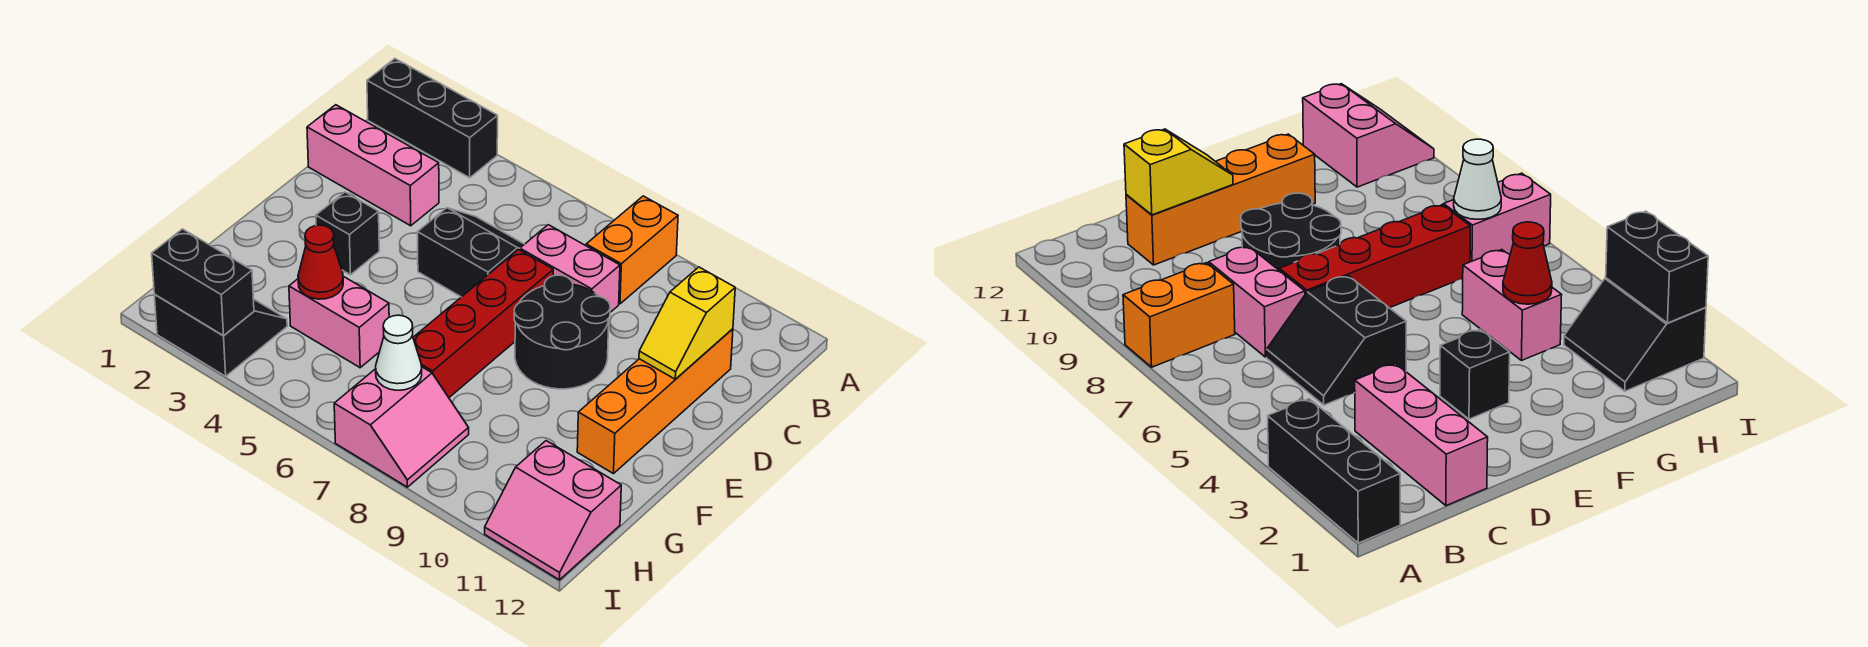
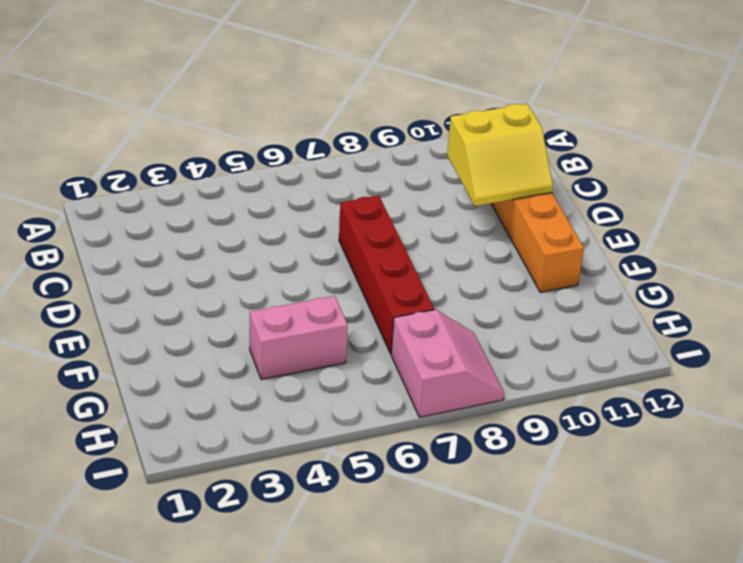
yellow slope C10:D11 level 2 top C -> yellow slope C11:D11 level 2 top C
none -> black brick A1:A3 level 1
none -> orange brick A8:B8 level 1
none -> pink brick C1:C3 level 1

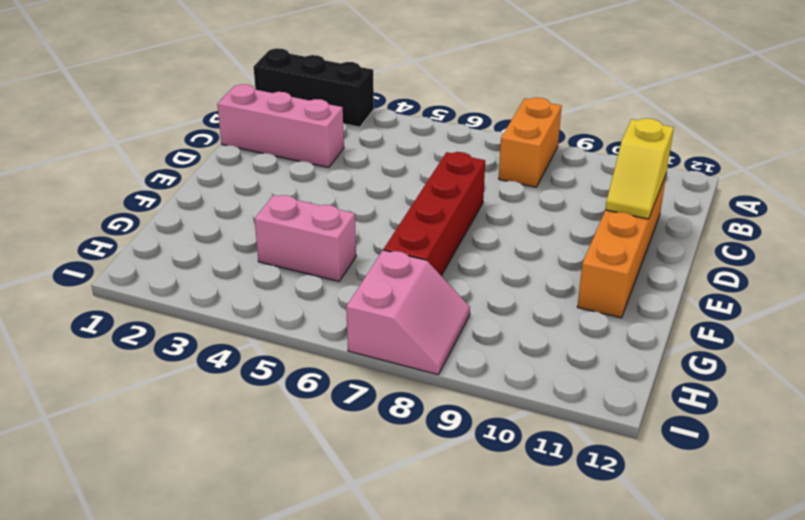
none -> black slope C5:D6 level 1 top D
none -> pink brick C7:C8 level 1
none -> black round brick D8:E9 level 1

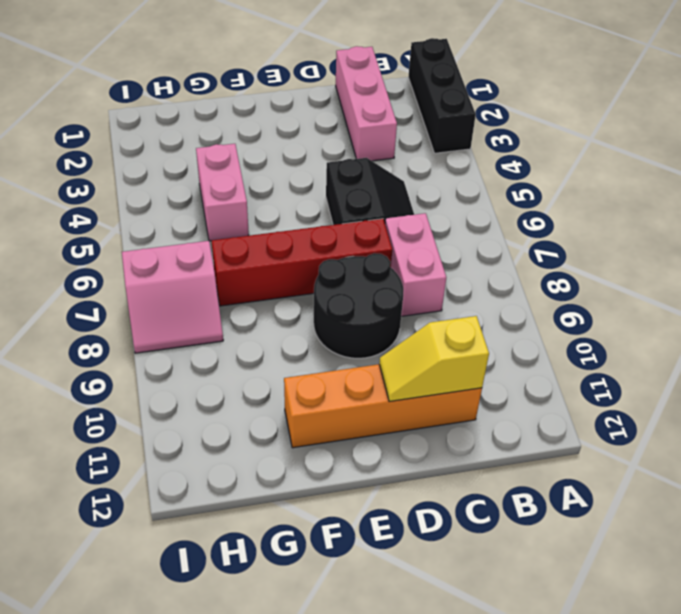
none -> orange brick A8:B8 level 1
none -> black brick E3 level 1
none -> black slope H2:I3 level 1 top I

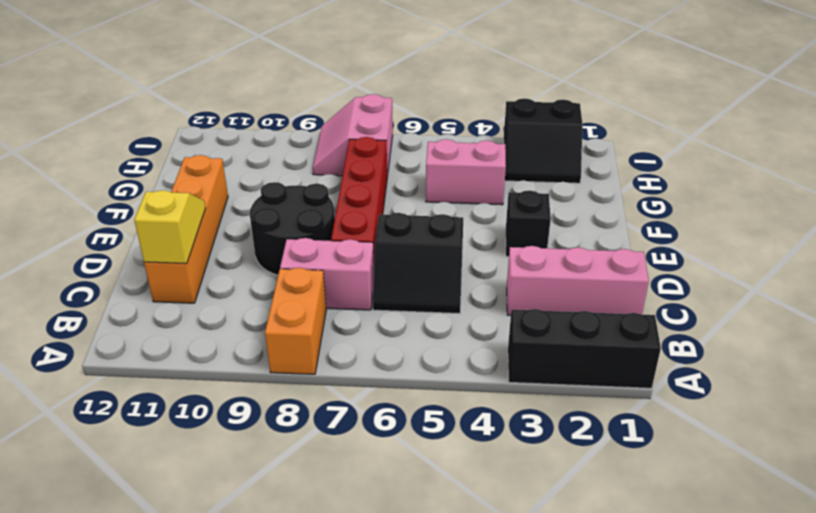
none -> pink slope H11:I12 level 1 top H
none -> red cone G4 level 2
none -> white cone H7 level 2

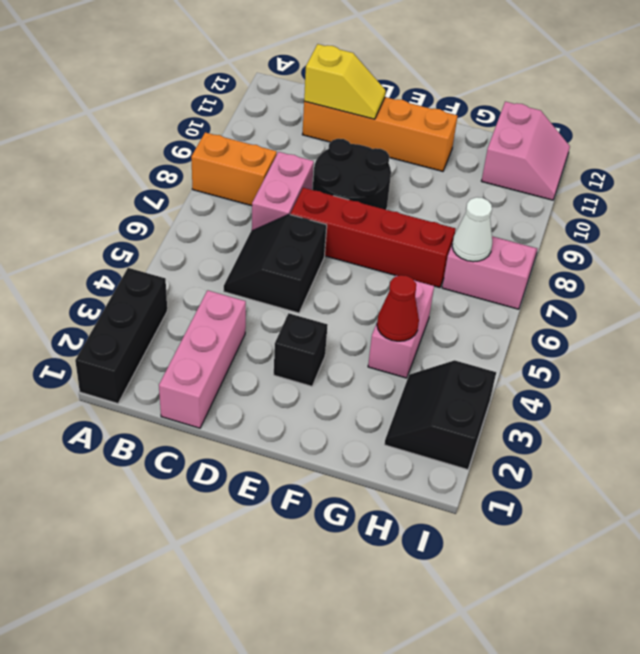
none -> black brick I2:I3 level 2

